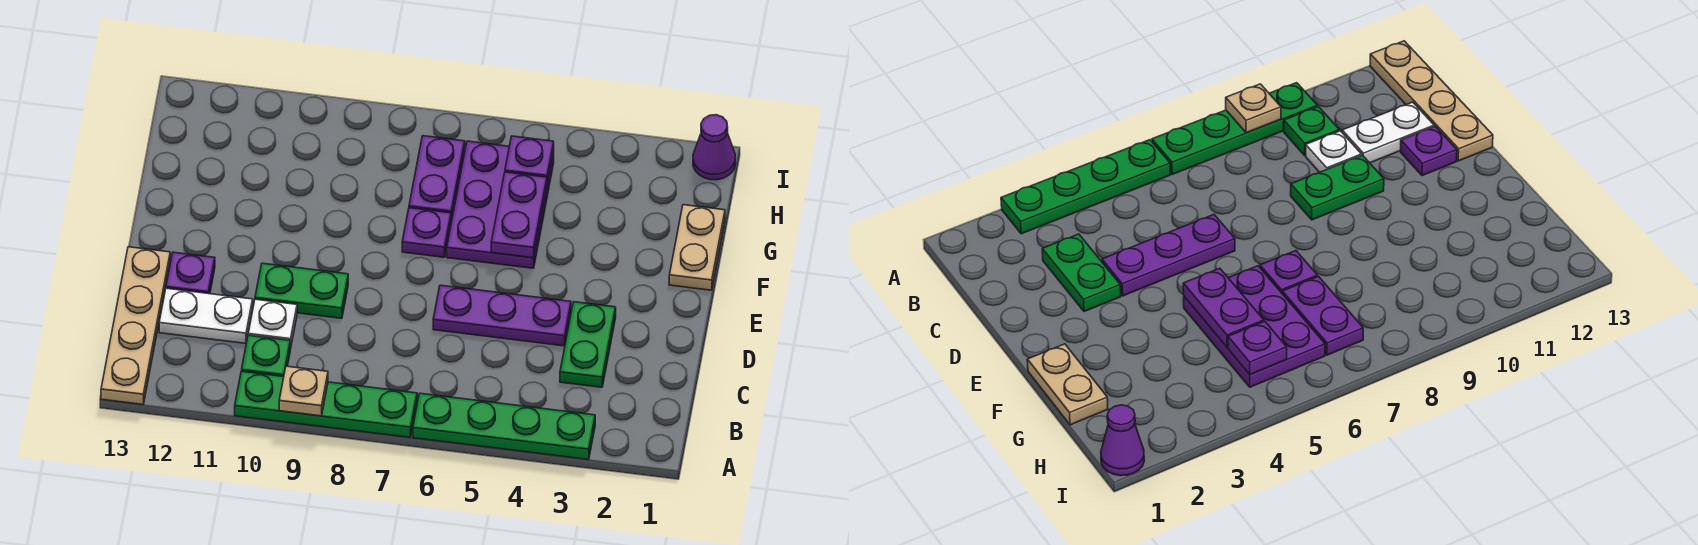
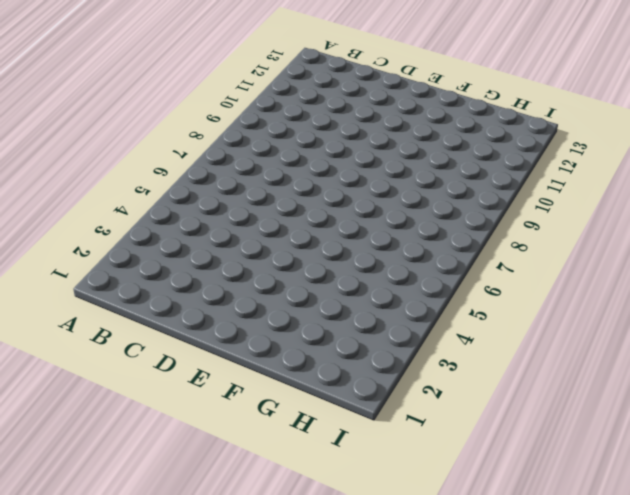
none -> green plate A3:A6 level 1
none -> green plate A7:A10 level 1
none -> tan plate A13:D13 level 1

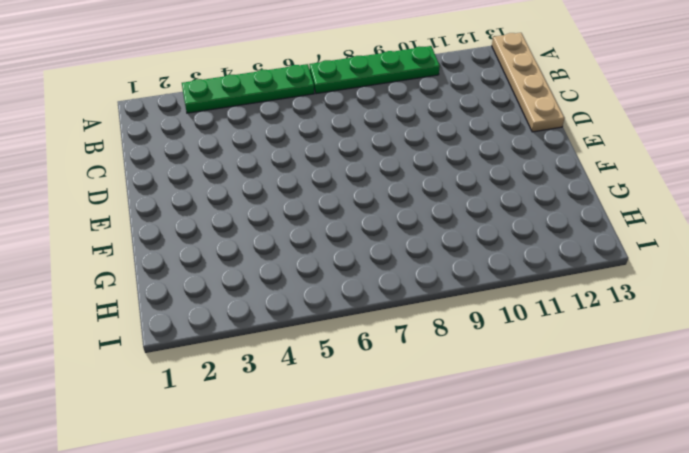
none -> green plate B10 level 1
none -> green plate C3:D3 level 1
none -> white plate C10 level 1

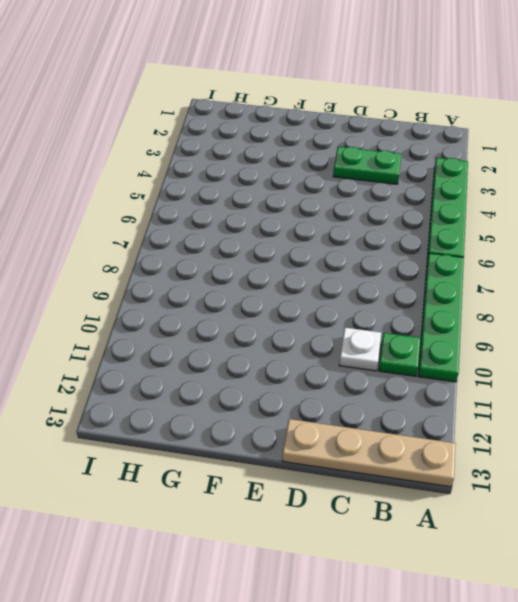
none -> white plate C11:C12 level 1
none -> purple plate D4:D6 level 1
none -> green plate D9:D10 level 1

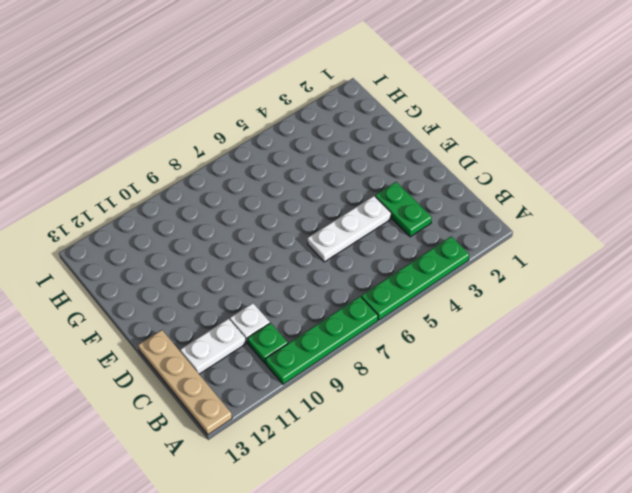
white plate D4:D6 level 1 -> purple plate D4:D6 level 1
none -> green plate D9:D10 level 1
none -> purple plate D12 level 1
none -> tan plate F1:G1 level 1

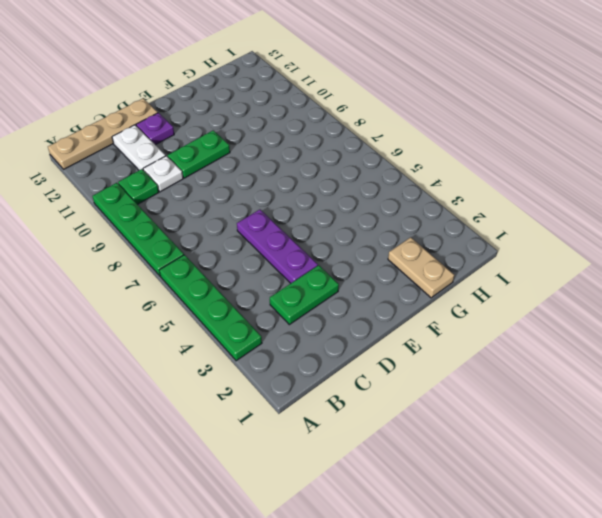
green plate D10:E10 level 1 -> green plate D9:D10 level 1
tan plate G1:G2 level 1 -> tan plate F1:G1 level 1
none -> purple plate F5:H6 level 1
none -> purple plate F7 level 1
none -> purple plate G7:H7 level 1

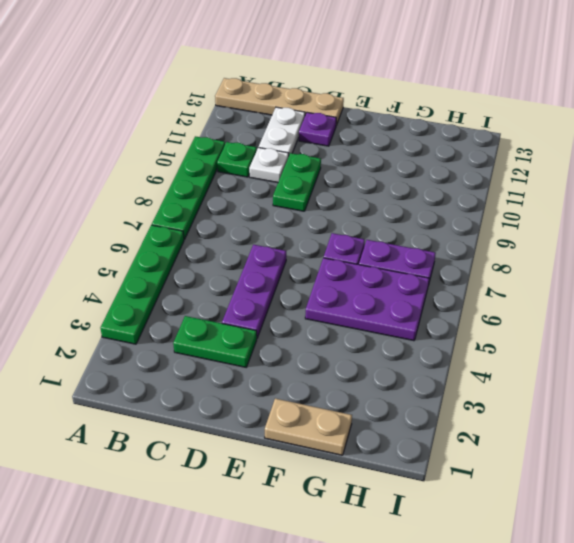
none -> purple cone I1 level 1
none -> tan plate A9 level 2
none -> purple plate F5:G5 level 2

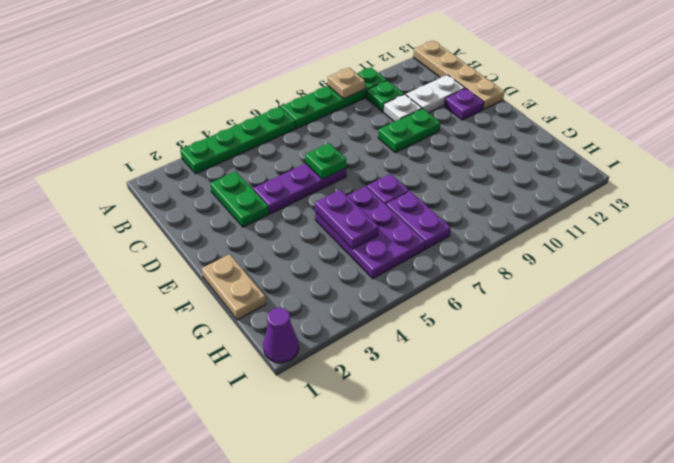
green plate D6 level 2 -> none
none -> purple plate H5 level 2

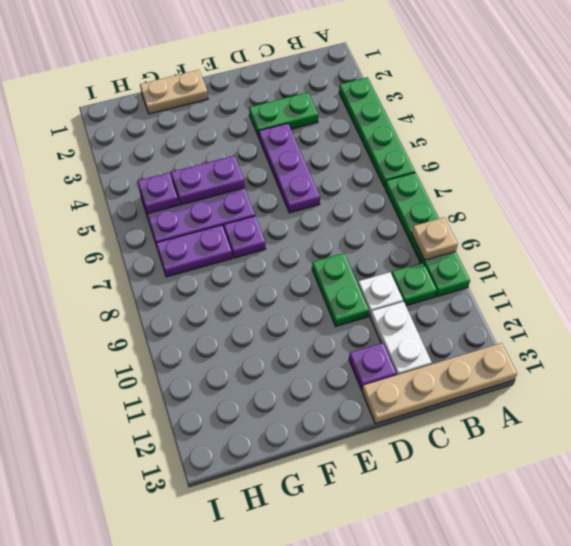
none -> purple cone I1 level 1

